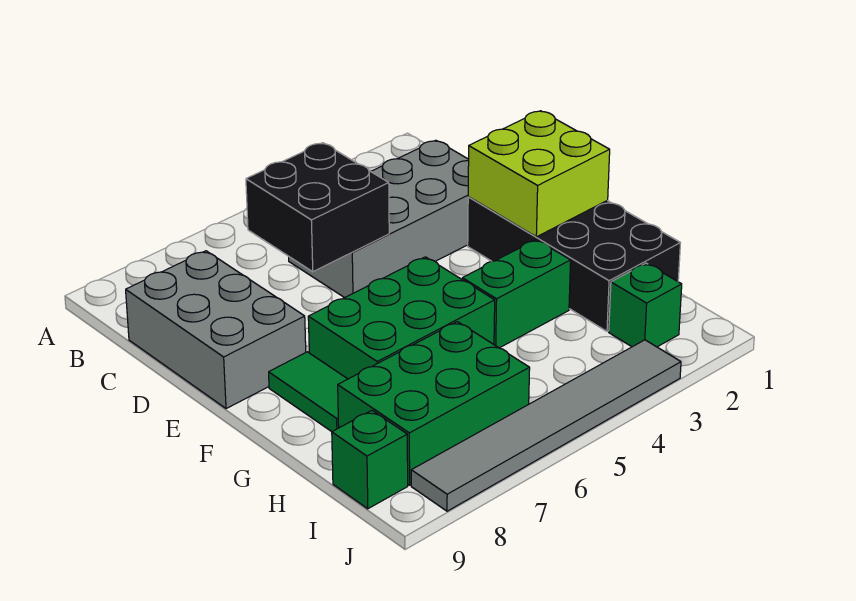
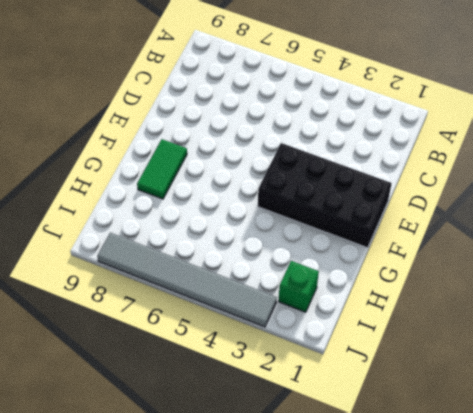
black brick E1:F4 level 1 -> black brick E1:H2 level 1
none -> grey brick C2:D5 level 1
none -> grey brick C8:E9 level 1
none -> green brick F5:G7 level 1

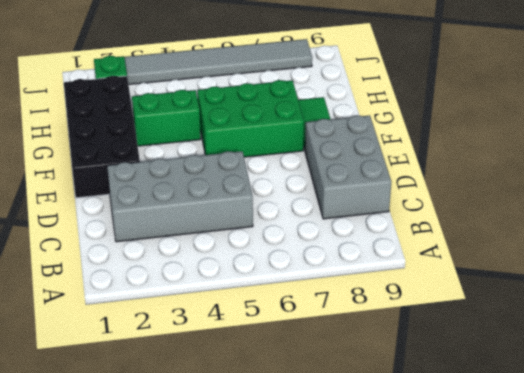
none -> green brick H6:I8 level 1
none -> green brick I9 level 1
none -> black brick C5:D6 level 2

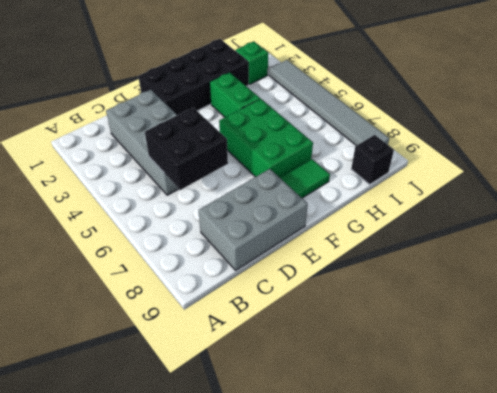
black brick I9 level 1 -> green brick I9 level 1
none -> green brick H6:I8 level 1
none -> lime brick E1:F2 level 2

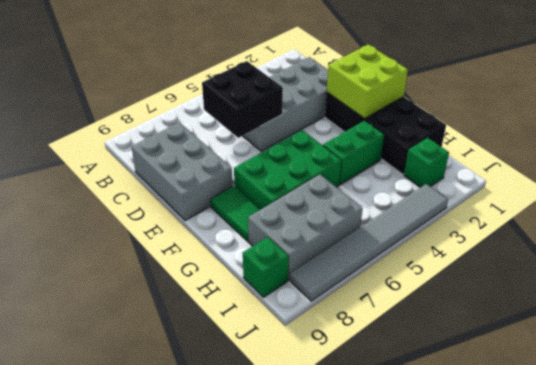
grey brick H6:I8 level 1 -> green brick H6:I8 level 1

